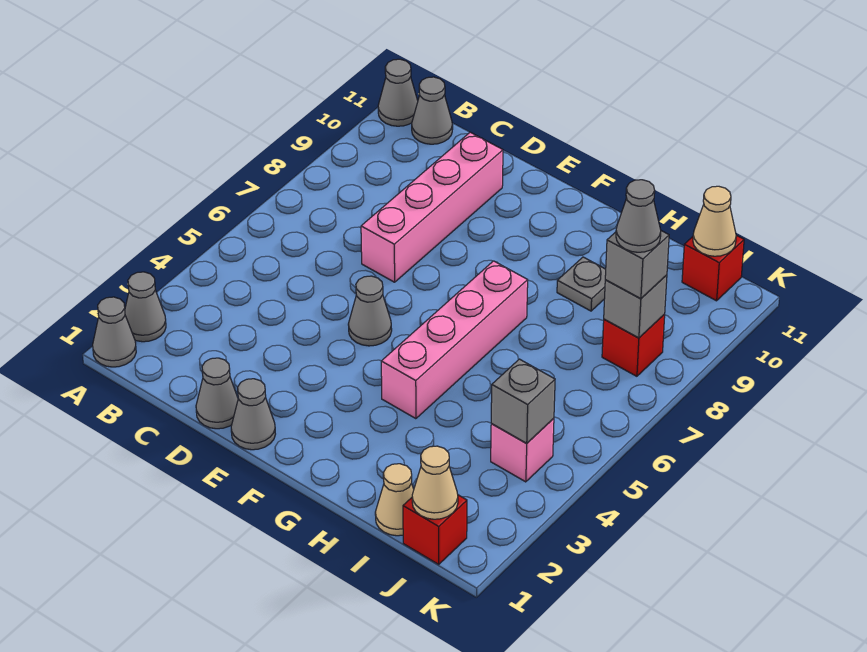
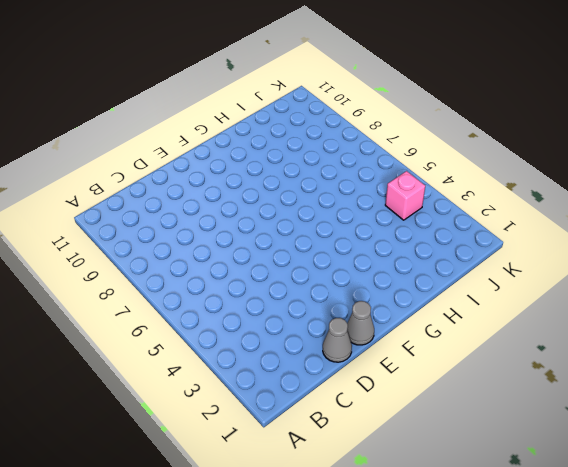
none -> grey cone A1 level 1
none -> grey cone A2 level 1
none -> grey cone A11 level 1

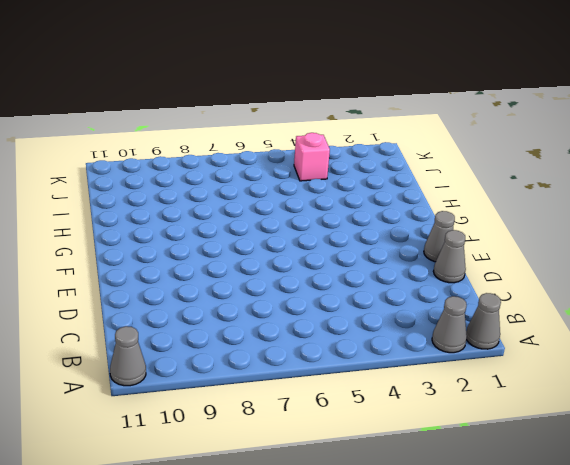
none -> grey cone B11 level 1
none -> pink brick D7:D10 level 1
none -> grey cone E5 level 1

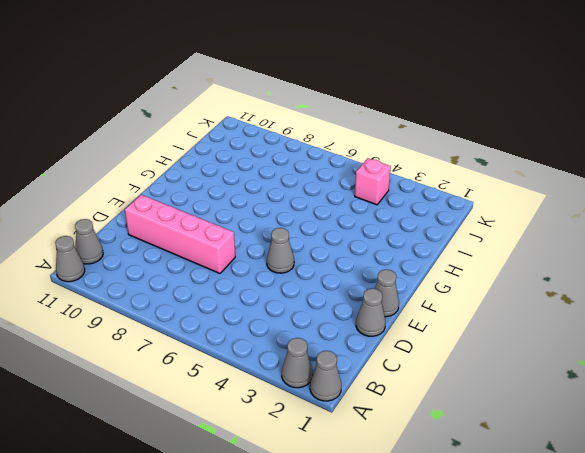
none -> pink brick G4:G7 level 1
none -> grey plate H9 level 1
none -> tan cone I1 level 1

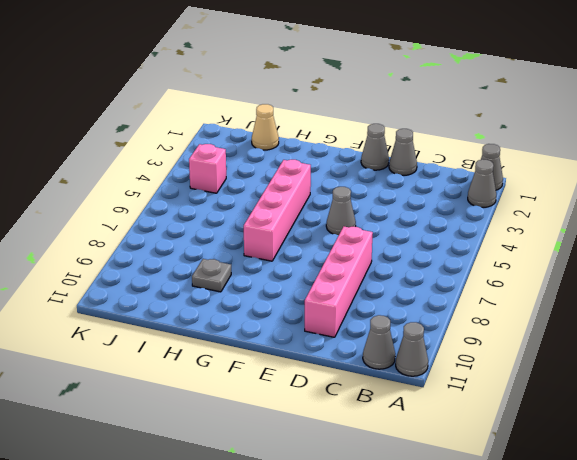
none -> red brick J1 level 1
none -> red brick J8 level 1
none -> red brick J11 level 1

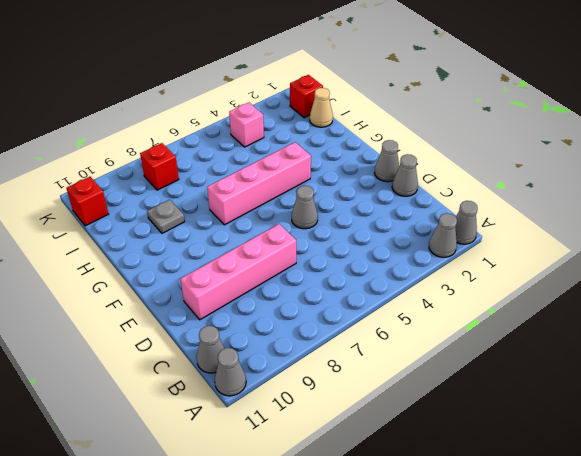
none -> tan cone J1 level 2
none -> grey brick J4 level 2
none -> grey brick J8 level 2

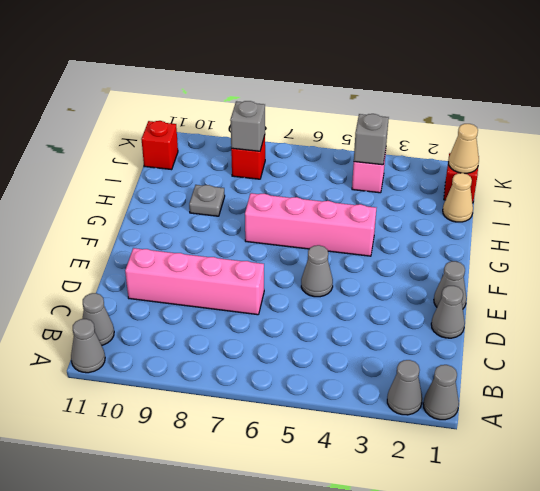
none -> tan cone J11 level 2
none -> grey brick J8 level 3
none -> grey cone J8 level 4

